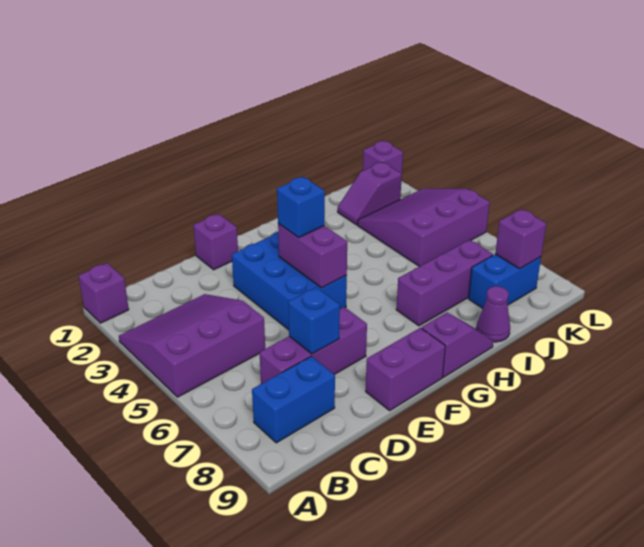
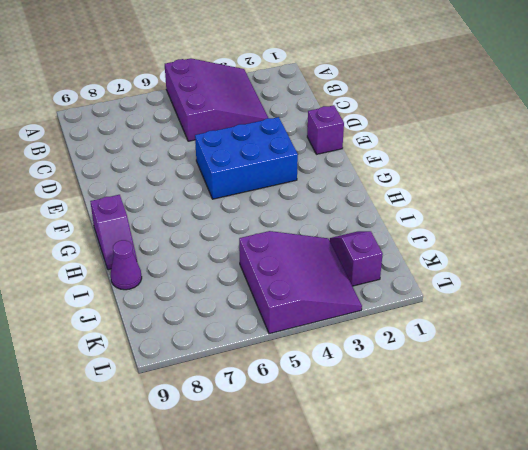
none -> purple brick A1 level 1
none -> blue brick B8:C8 level 1
none -> purple brick C7:E7 level 1

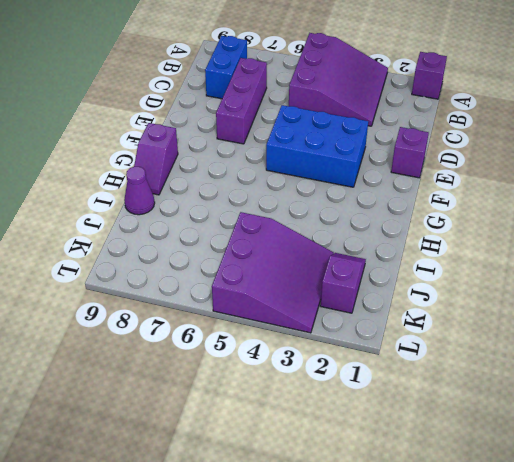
none -> purple brick E9:F9 level 1
none -> purple brick H7:J7 level 1
none -> blue brick J8:K8 level 1

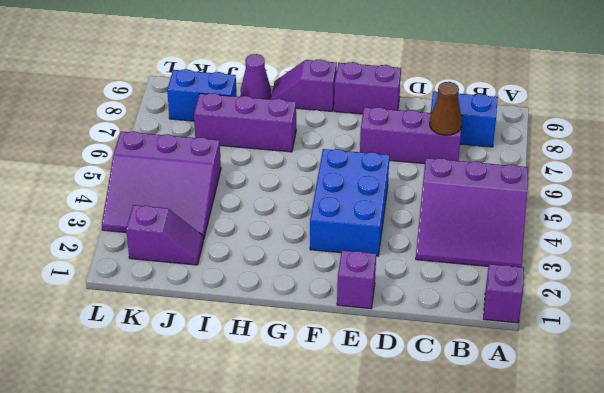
brown cone C7 level 2 -> none
none -> purple brick L1 level 1
none -> blue brick D7 level 2
none -> purple brick F4:F5 level 2

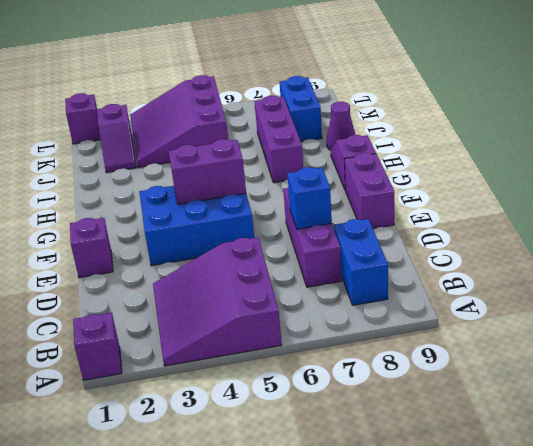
none -> purple brick K8 level 2
none -> blue brick F4 level 3

